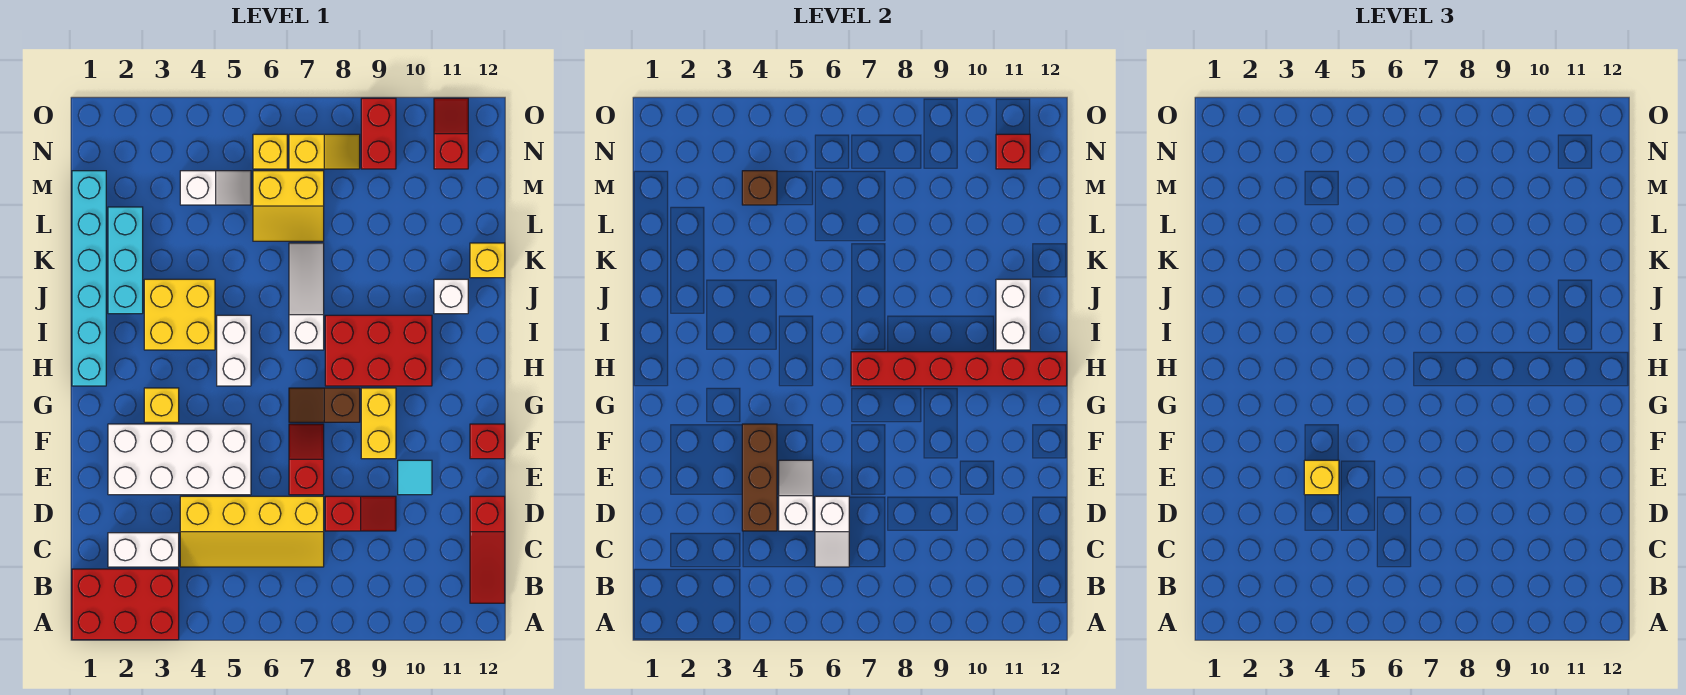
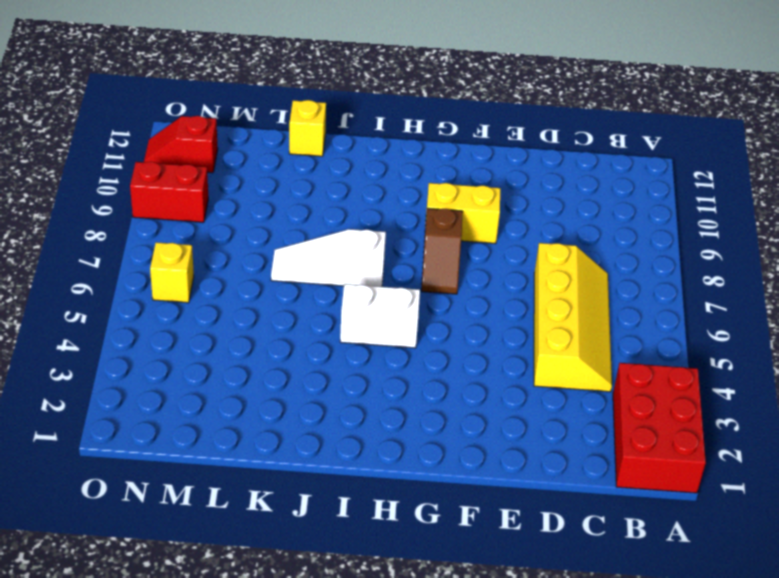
none -> red slope B12:D12 level 1 top D
none -> white brick C2:C3 level 1
none -> red slope D8:D9 level 1 top 8
none -> white brick E2:F5 level 1

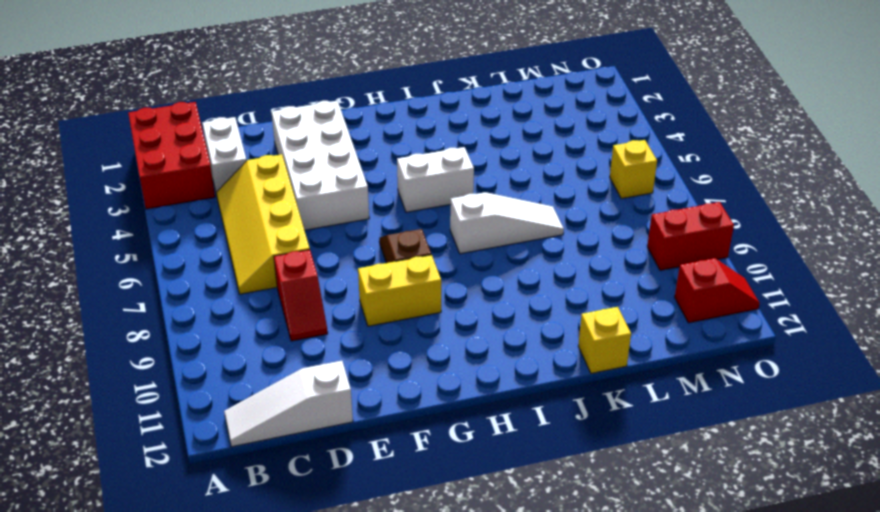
white slope B12:D12 level 1 top D -> red slope B12:D12 level 1 top D
none -> red slope E7:F7 level 1 top E
none -> cyan tile E10 level 1
none -> red brick F12 level 1
none -> yellow brick G3 level 1

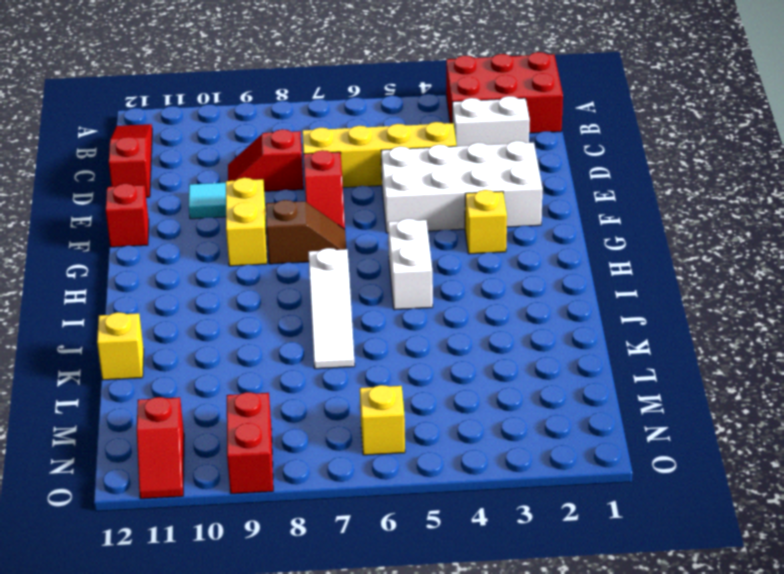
none -> cyan brick H1:M1 level 1
none -> red brick H8:I10 level 1
none -> yellow brick I3:J4 level 1
none -> cyan brick J2:L2 level 1

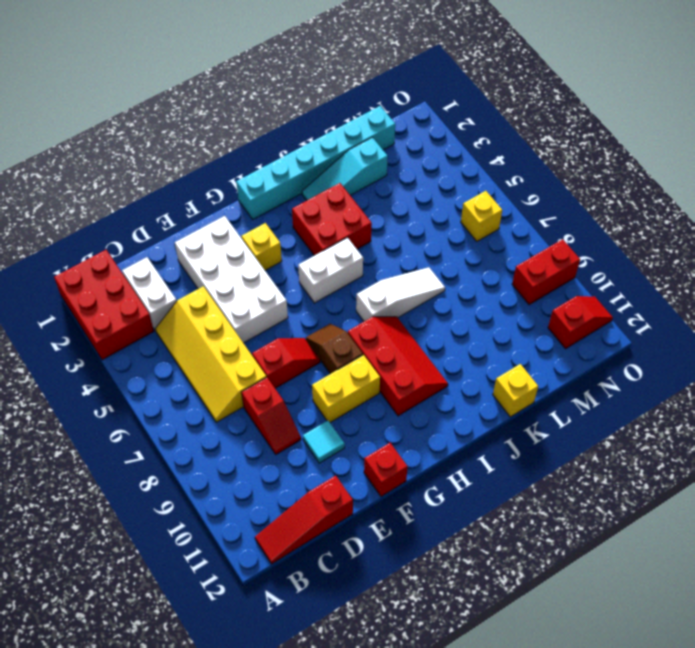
red slope H8:I10 level 1 top H -> red brick H8:I10 level 1
red brick I3:J4 level 1 -> yellow brick I3:J4 level 1
cyan slope J2:L2 level 1 top L -> cyan brick J2:L2 level 1
none -> white brick J11 level 1
none -> yellow slope L6:M7 level 1 top M
none -> white slope M4:M5 level 1 top 4
none -> yellow slope N7:N8 level 1 top 7

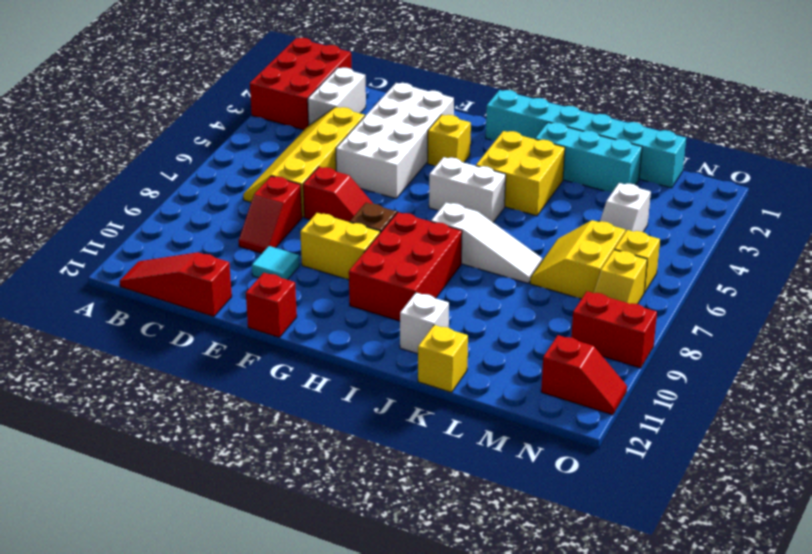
none -> white slope C6:D6 level 2 top D
none -> brown brick D4:F4 level 2
none -> white slope D5:E5 level 2 top D
none -> red brick H7:H12 level 2

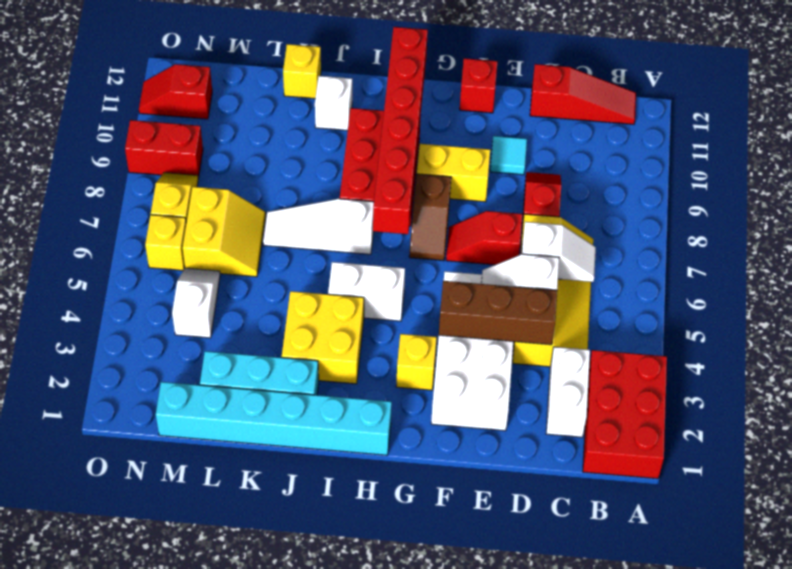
none -> white brick I11:J11 level 2
none -> brown brick M4 level 2
none -> red brick N11 level 2
none -> yellow brick E4 level 3

